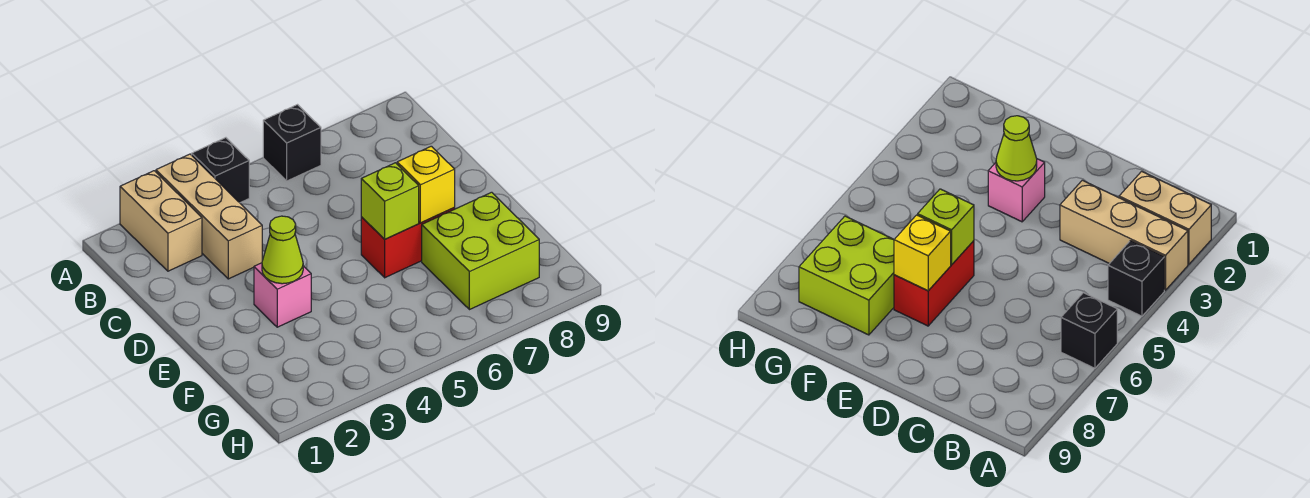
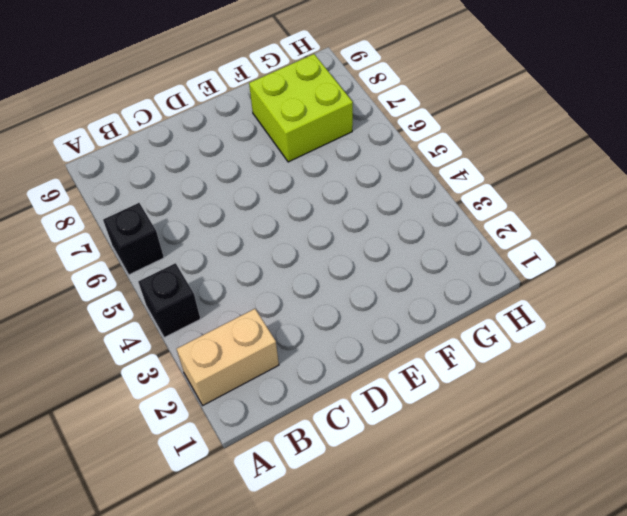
none -> tan brick A3:C3 level 1
none -> pink brick E3 level 1

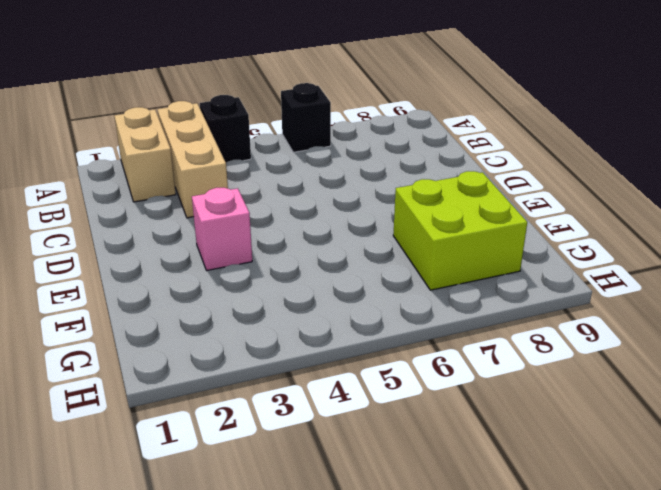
none -> red brick E6:E7 level 1
none -> lime cone E3 level 2

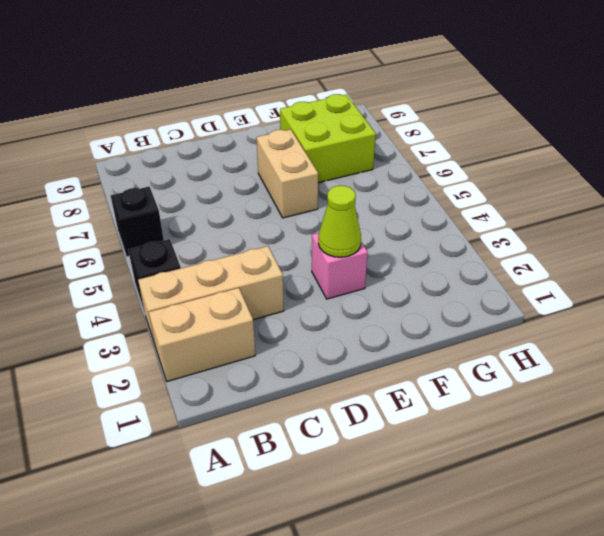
tan brick E6:E7 level 1 -> red brick E6:E7 level 1
none -> lime brick E6 level 2
none -> yellow brick E7 level 2

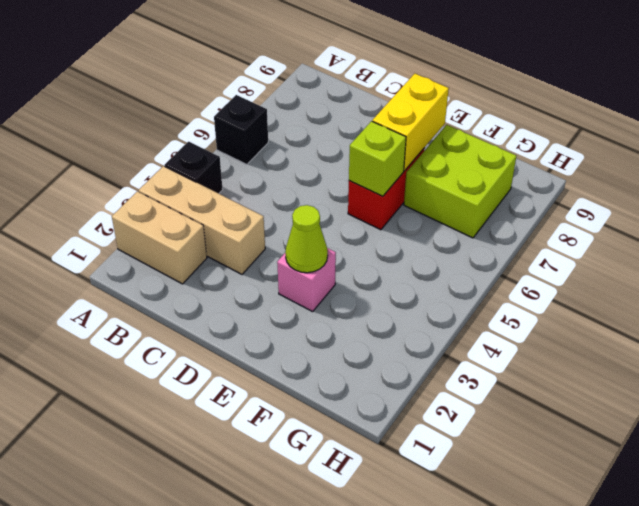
yellow brick E7:E8 level 2 -> yellow brick E7 level 2

